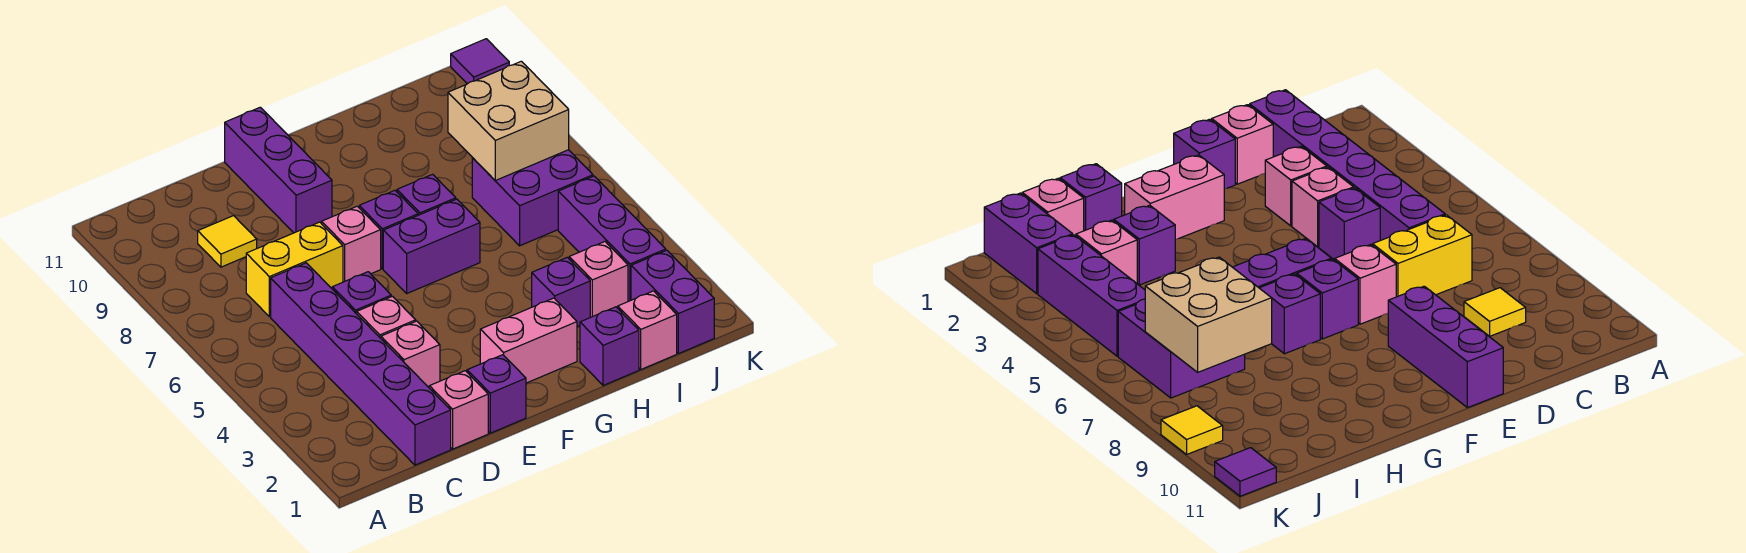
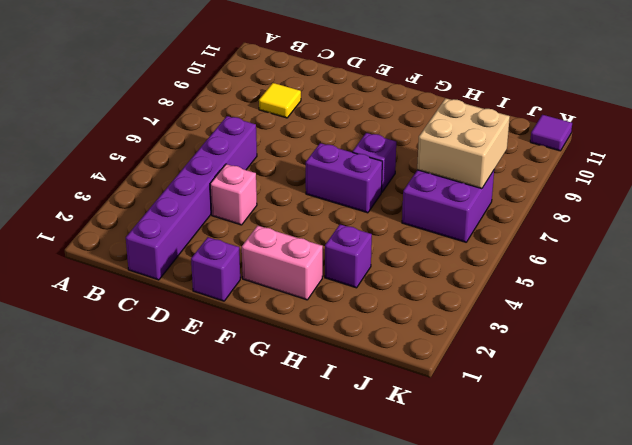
none -> yellow brick C7:D7 level 1
none -> pink brick D1 level 1
none -> pink brick D3 level 1

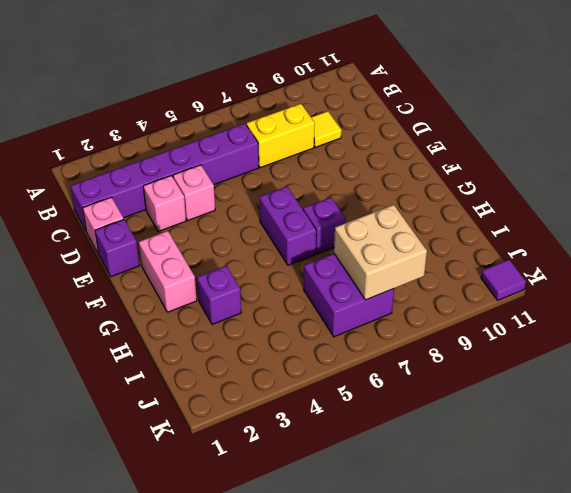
yellow brick C7:C8 level 1 -> yellow brick C7:D7 level 1
none -> purple brick D5 level 1
none -> pink brick E7 level 1
none -> purple brick E9:E11 level 1

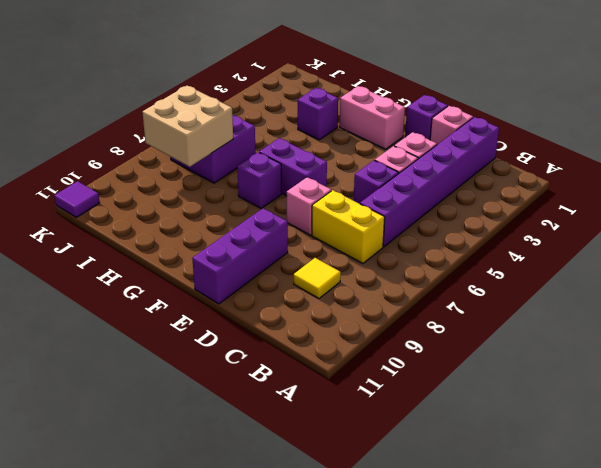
none -> purple brick F7 level 1
none -> purple brick H1 level 1
none -> pink brick I1 level 1

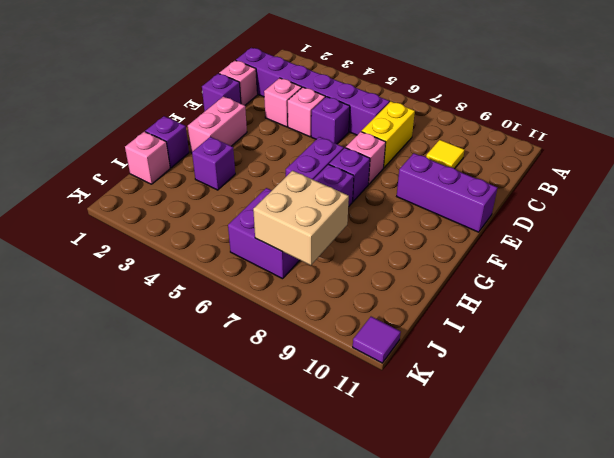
none -> pink brick I3 level 1
none -> purple brick J1:J2 level 1
none -> purple brick J3:J5 level 1

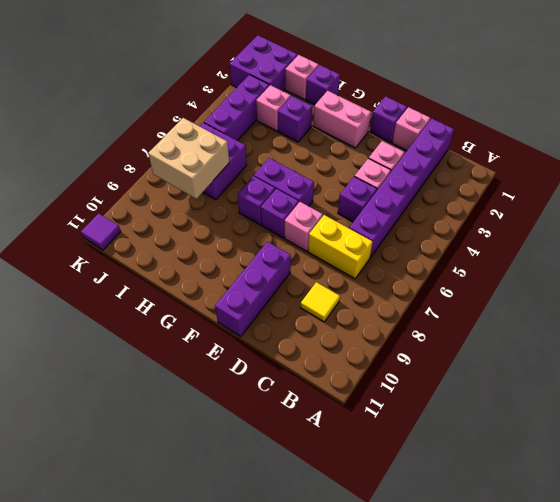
purple brick J1:K2 level 1 -> purple brick J1:J2 level 1
none -> yellow tile K9 level 1

